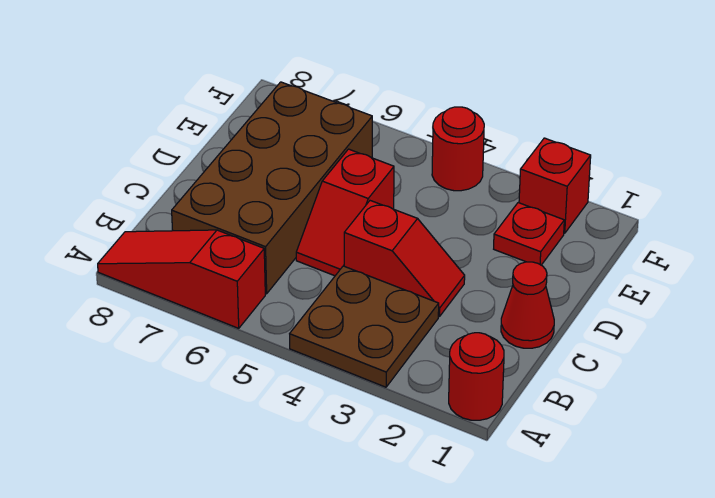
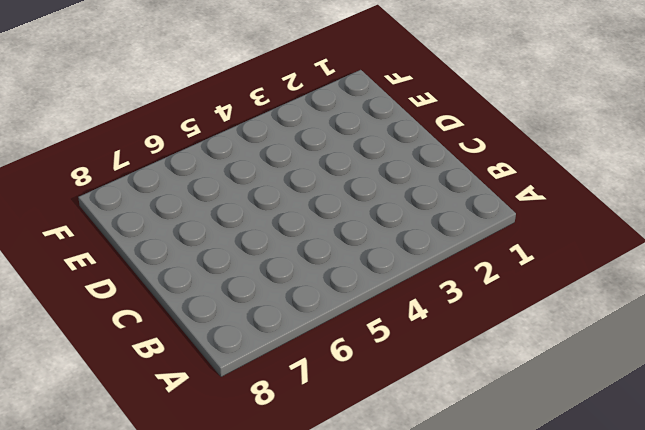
none -> red round brick A1 level 1
none -> brown plate A3:B4 level 1

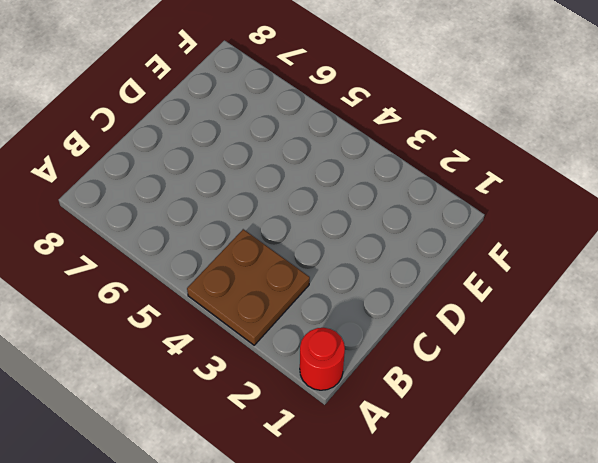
none -> red slope A6:A8 level 1 top 6
none -> brown brick B6:E7 level 1

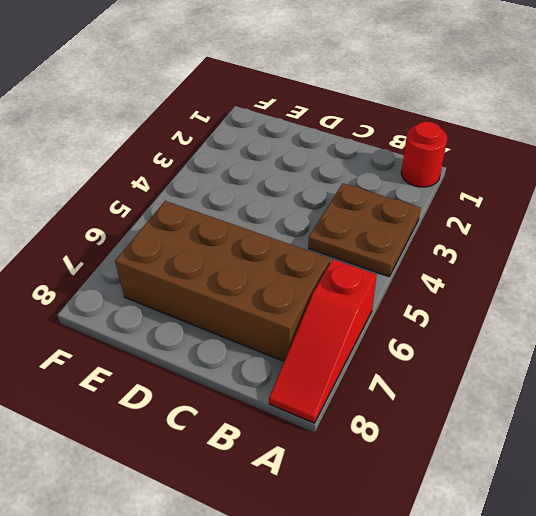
none -> red cone C1 level 1
none -> red slope C3:C4 level 1 top 4

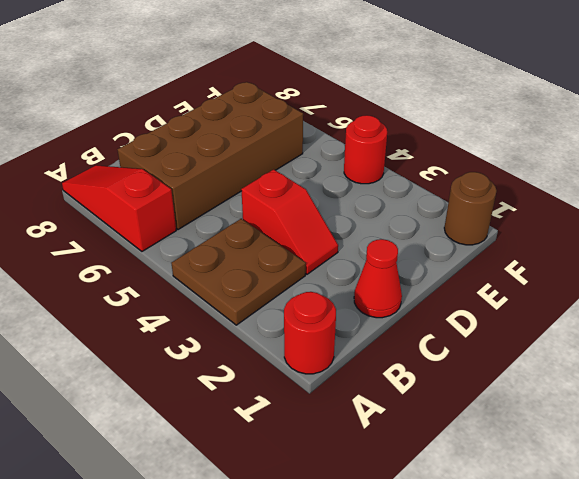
brown round brick F1 level 1 -> none
none -> red slope C5:D5 level 1 top D
none -> red plate E2 level 1

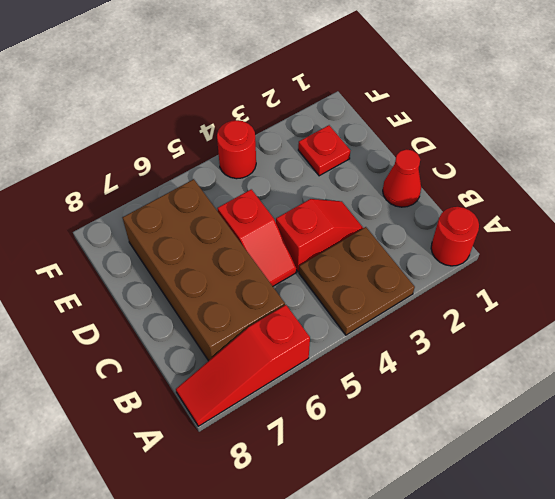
none -> red brick F2 level 1

